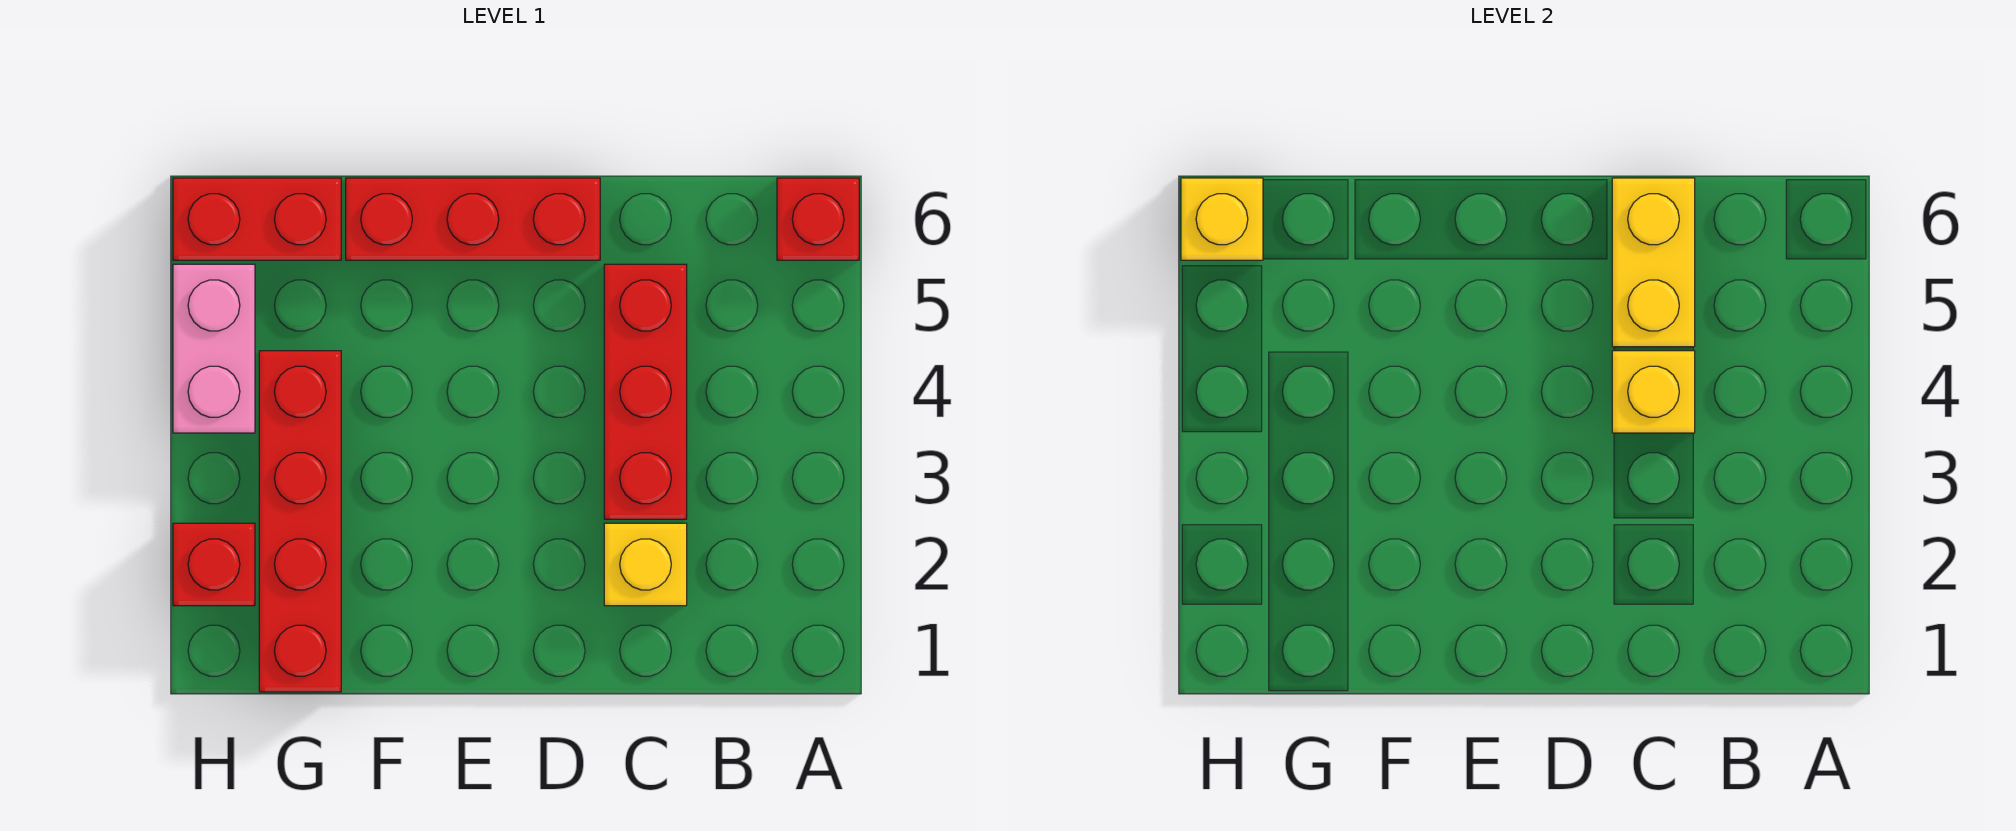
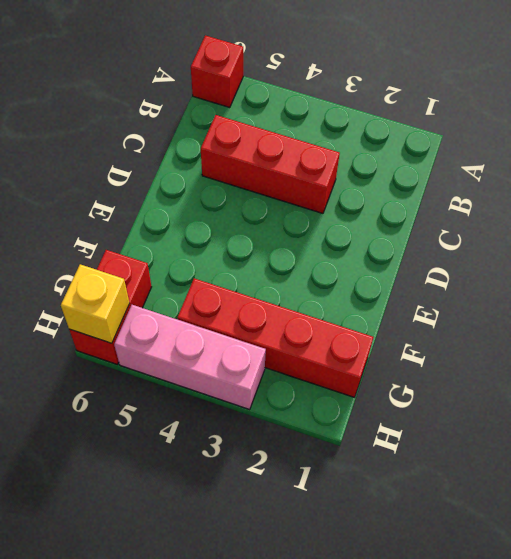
pink brick H3:H5 level 1 -> pink brick H4:H5 level 1
none -> yellow brick C2 level 1
none -> red brick D6:F6 level 1

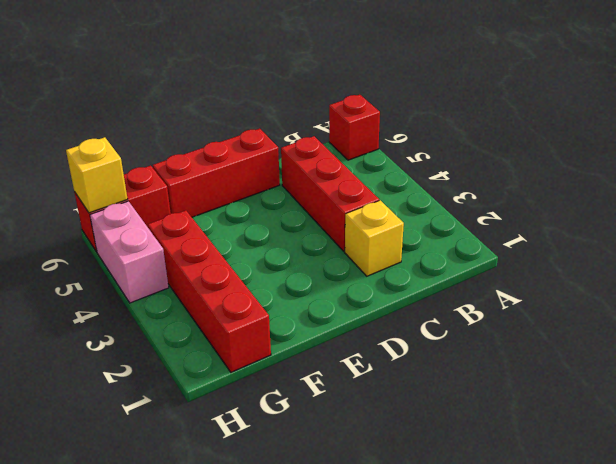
none -> red brick H2 level 1
none -> yellow brick C4 level 2

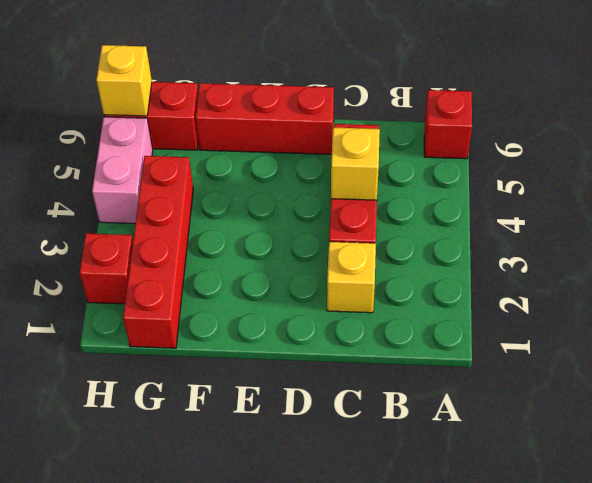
none -> yellow brick C5:C6 level 2

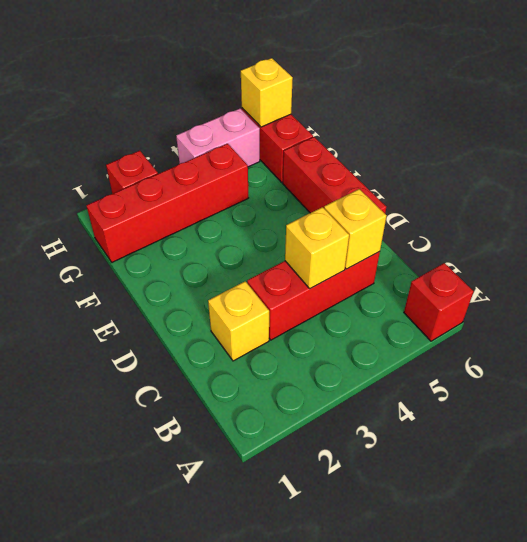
yellow brick C5 level 2 -> yellow brick C5:C6 level 2

